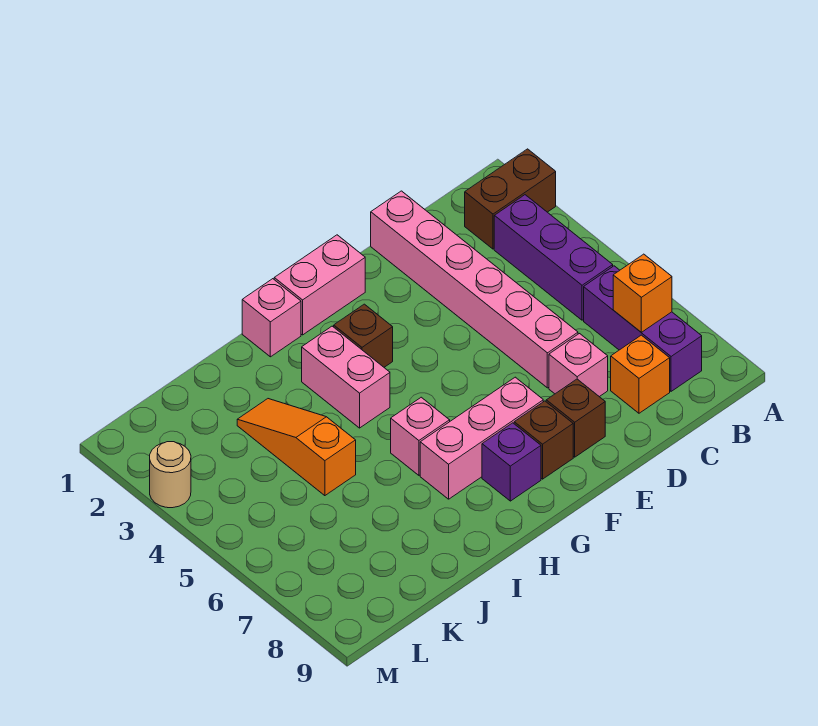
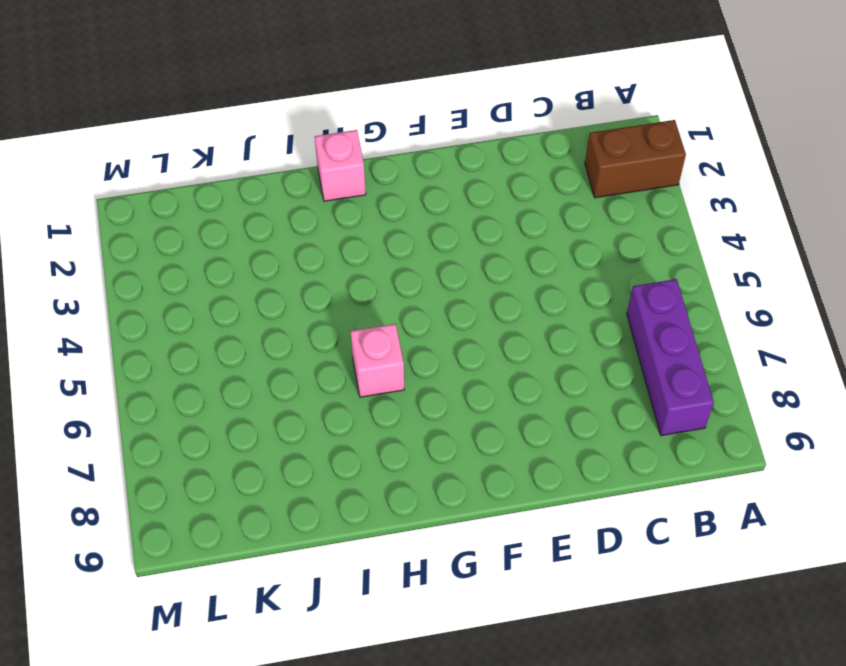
none -> purple brick B3:B5 level 1
none -> orange brick C8 level 1
none -> pink brick D1:D6 level 1

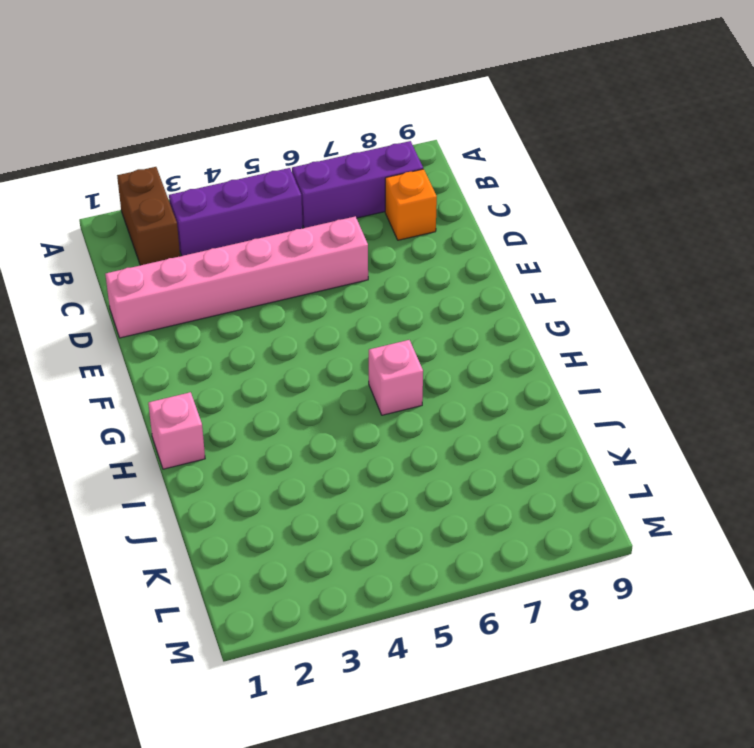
none -> pink brick D7 level 1
none -> brown brick E8 level 1
none -> pink brick F1:G1 level 1

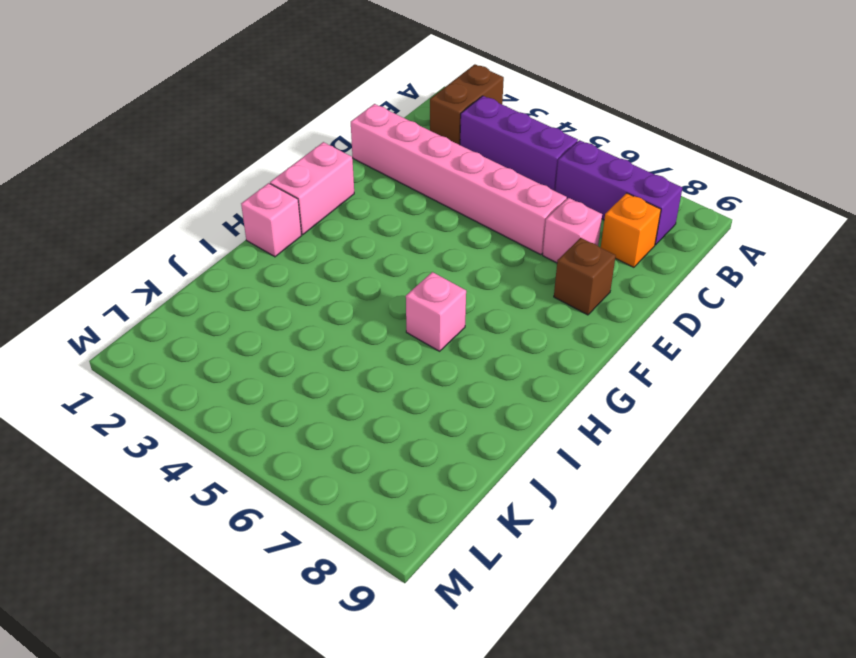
none -> pink brick F7:H7 level 1
none -> brown brick F8 level 1
none -> brown brick G3 level 1

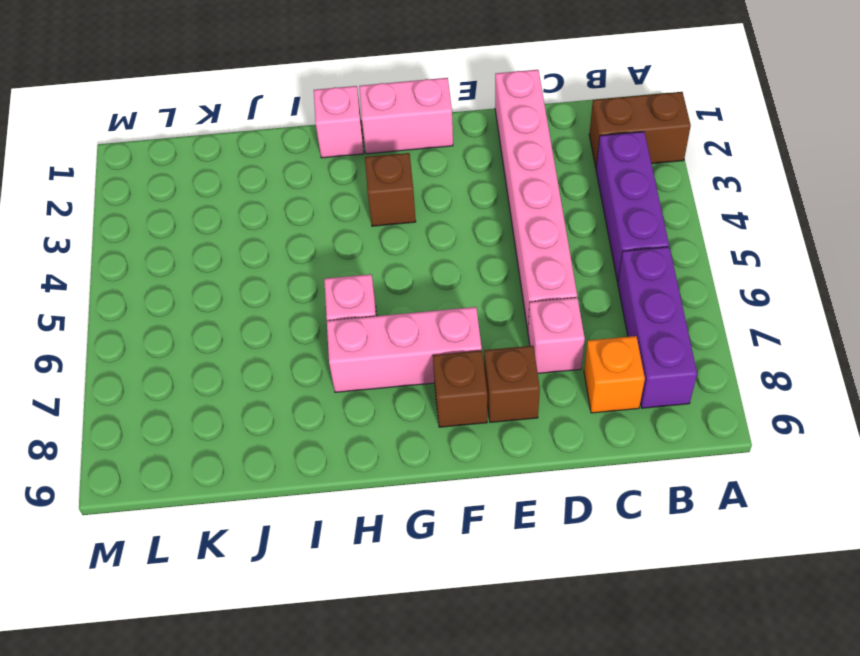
none -> purple brick G8 level 1
none -> pink brick H3:H4 level 1
none -> orange slope J3:J5 level 1 top 5

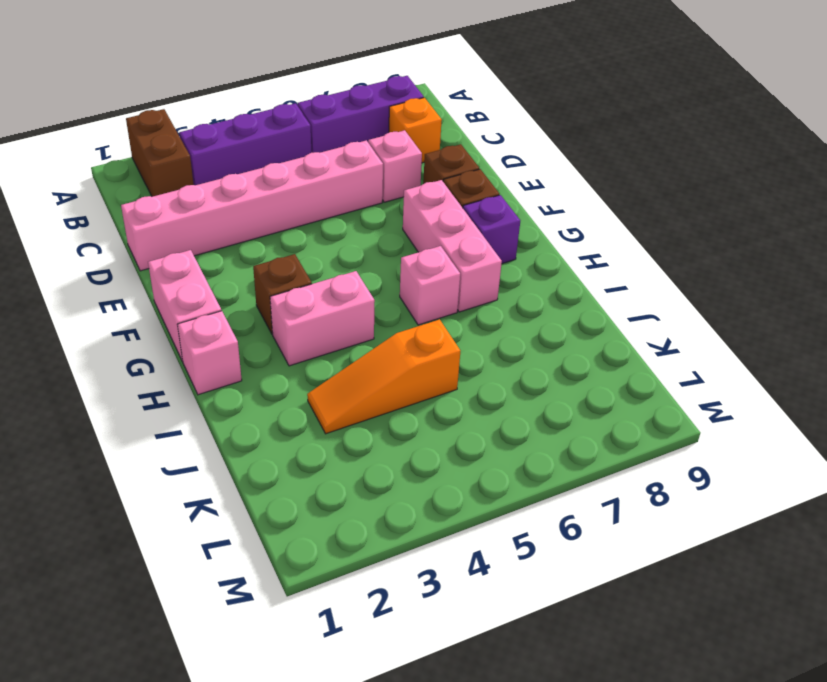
none -> tan round brick M3 level 1
none -> orange brick B7 level 2

